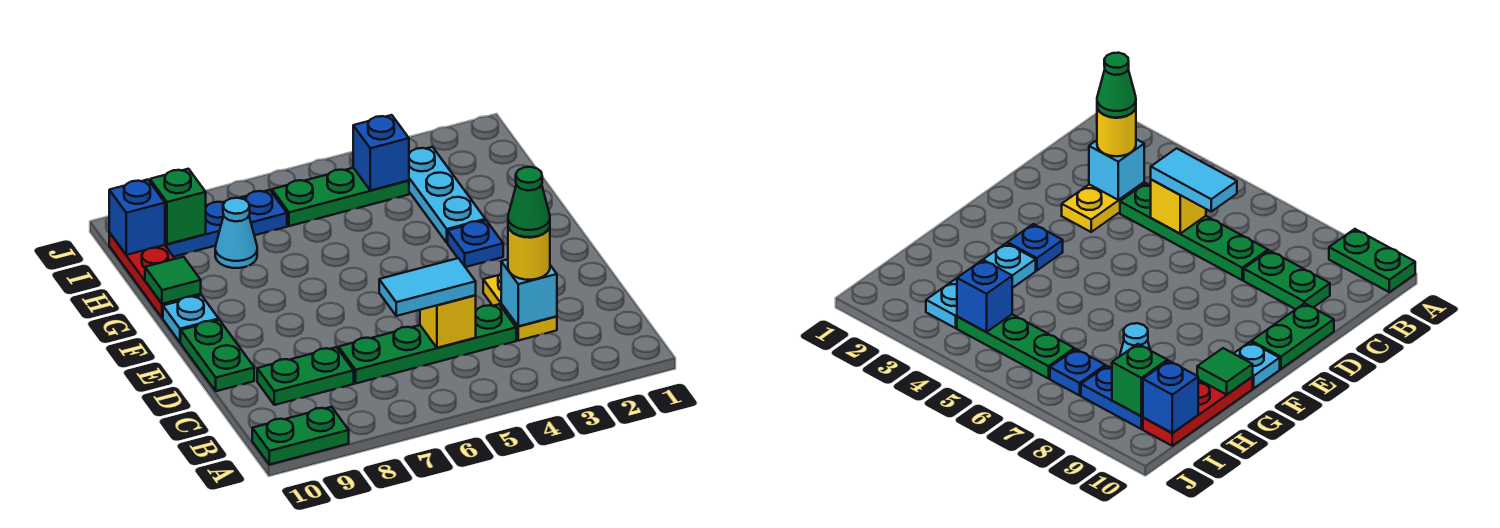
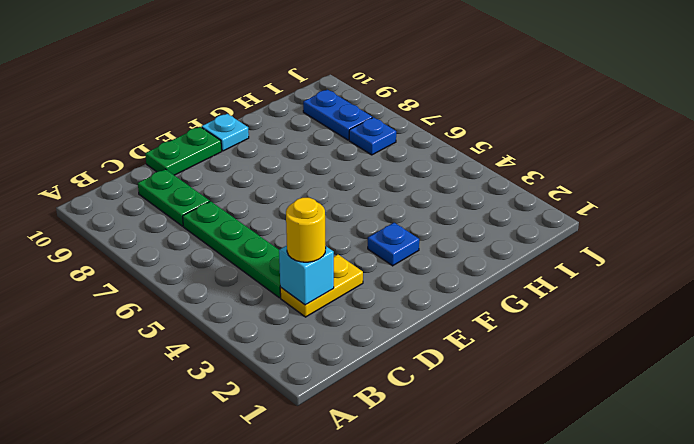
none -> green plate A9:A10 level 1
none -> cyan plate G3:I3 level 1
none -> red plate G10:I10 level 1

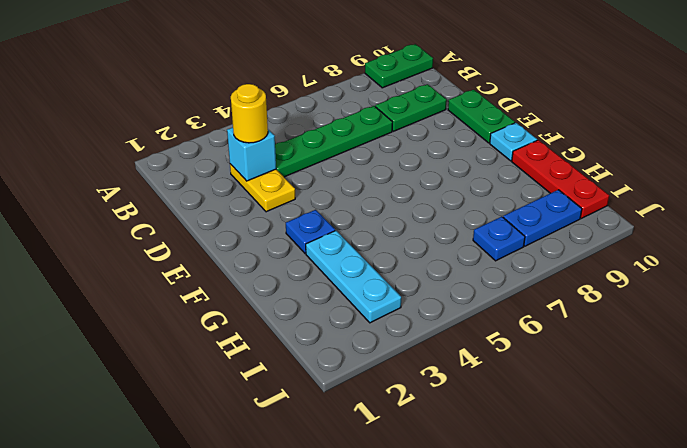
none -> cyan cone H8 level 1
none -> green plate I4:I6 level 1
none -> yellow brick C5 level 2

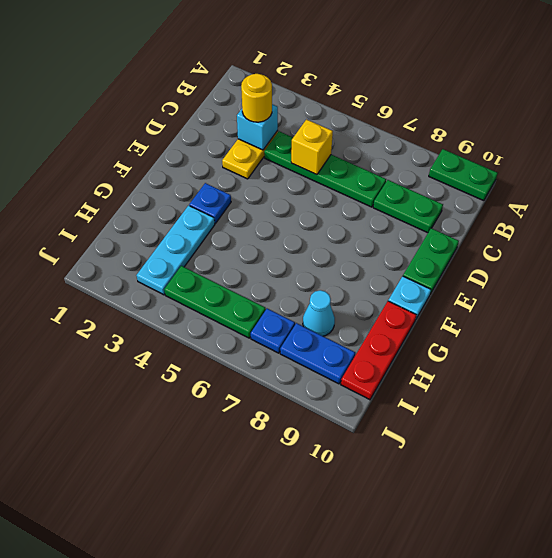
none -> green tile G10 level 2
none -> blue brick I4 level 2
none -> green brick I9 level 2

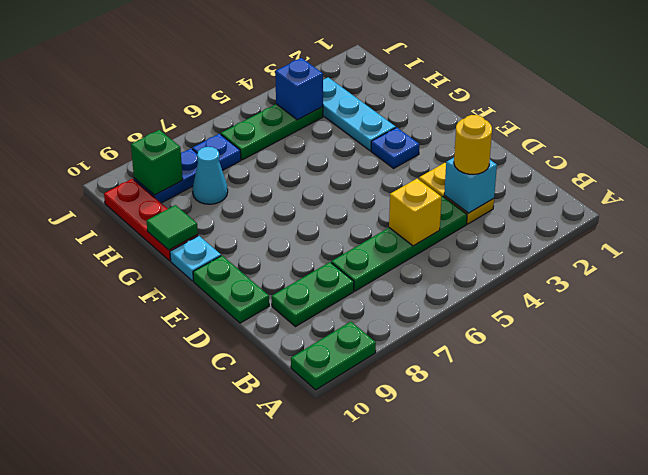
none -> blue brick I10 level 2
none -> cyan tile C5:C6 level 3
none -> green cone C3 level 4

